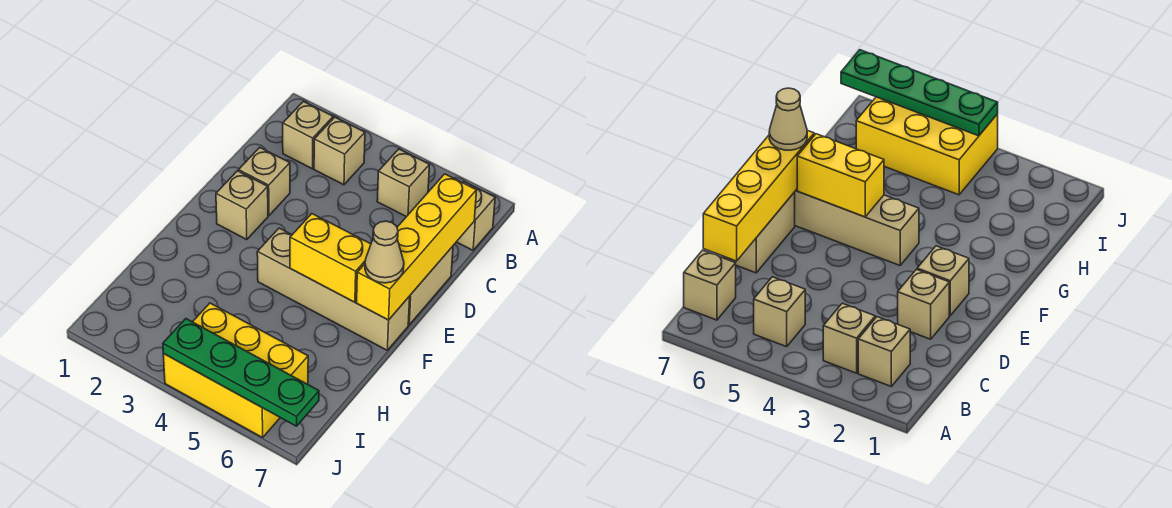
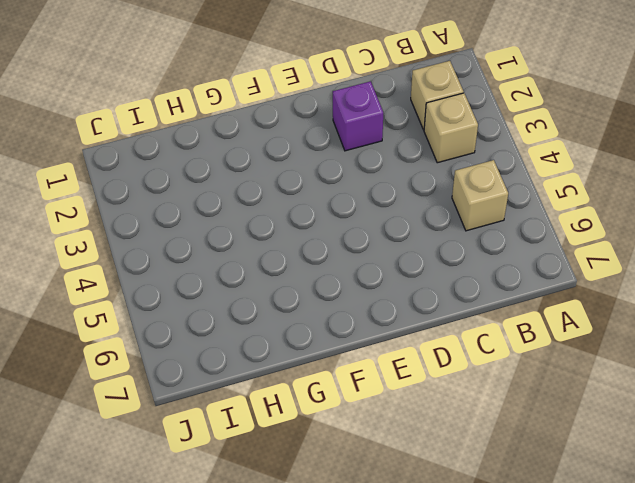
purple brick D2 level 1 -> tan brick D2 level 1
none -> tan brick B7 level 1
none -> tan brick D7:E7 level 1
none -> tan brick E2 level 1

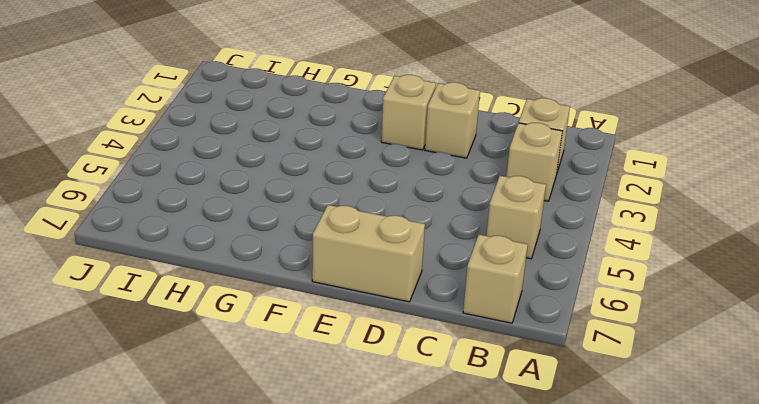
none -> tan brick F4:F7 level 1
none -> yellow brick I4:J6 level 1
none -> yellow brick C7:F7 level 2

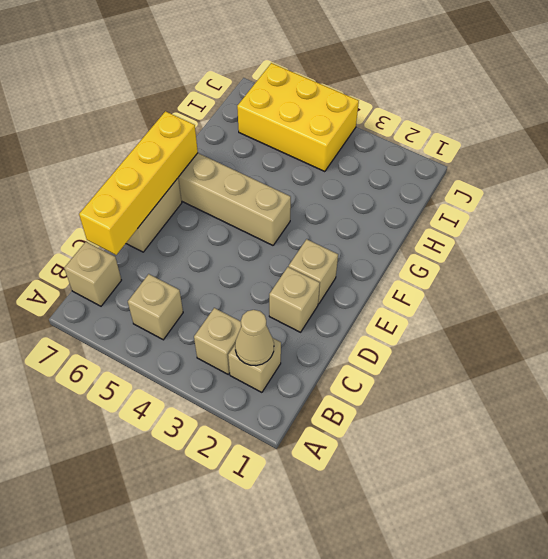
tan cone B2 level 2 -> tan cone F7 level 3
none -> yellow brick F5:F6 level 2
none -> green plate J4:J7 level 2

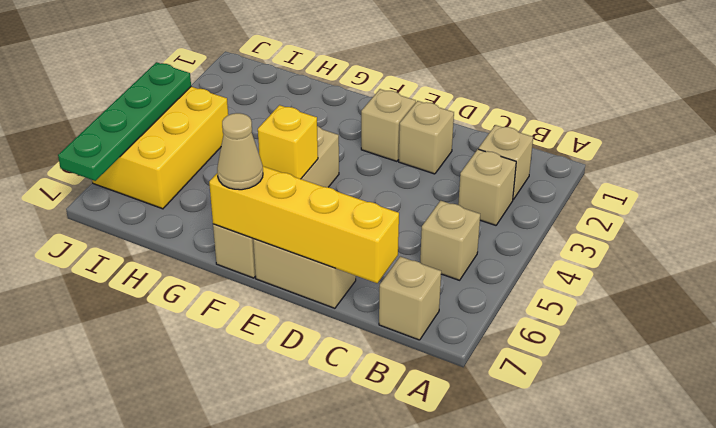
yellow brick F5 level 2 -> yellow brick F5:F6 level 2

